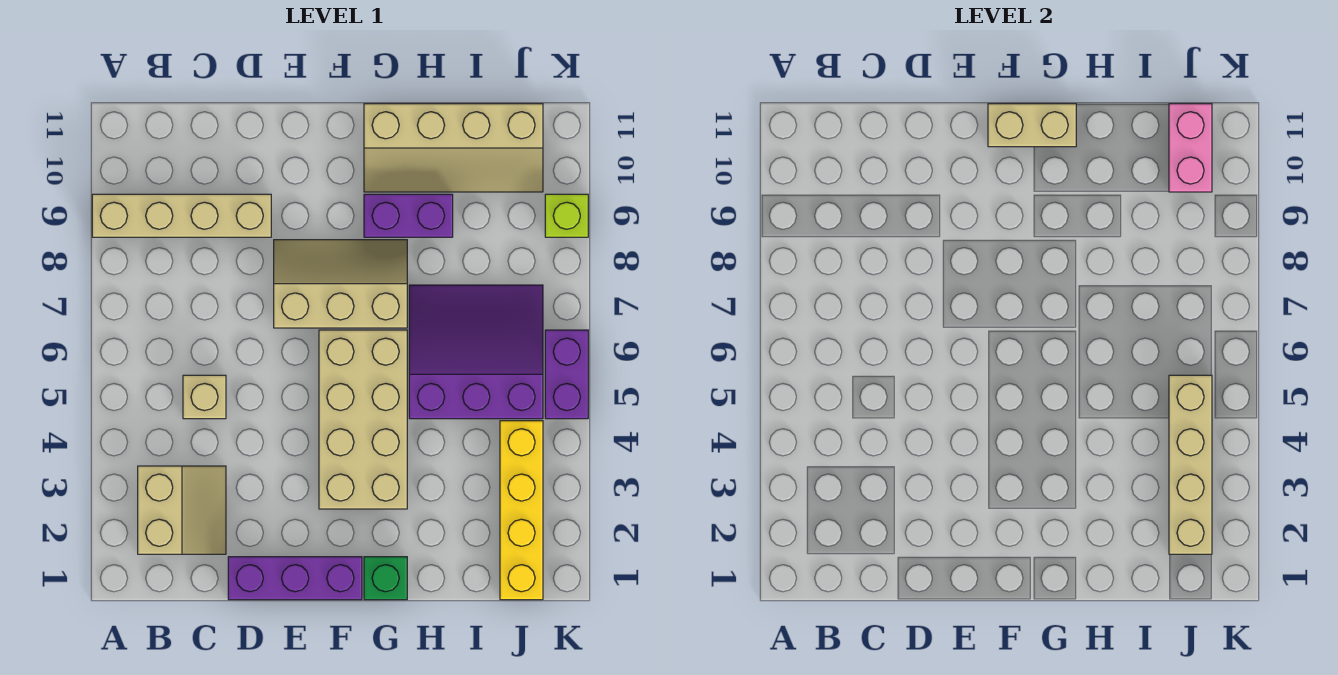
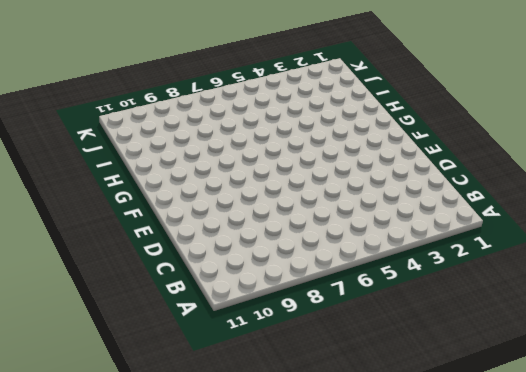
none -> tan brick A9:D9 level 1
none -> tan slope B2:C3 level 1 top B
none -> tan brick C5 level 1

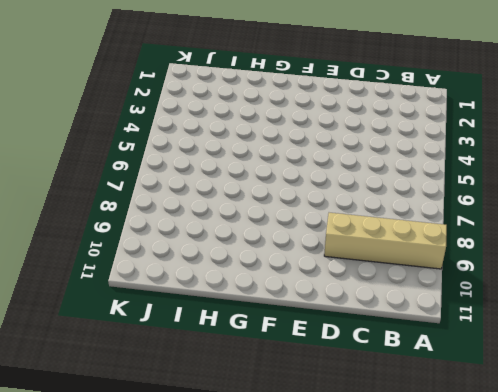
none -> tan slope B2:C3 level 1 top B
none -> tan brick C5 level 1
none -> purple brick D1:F1 level 1

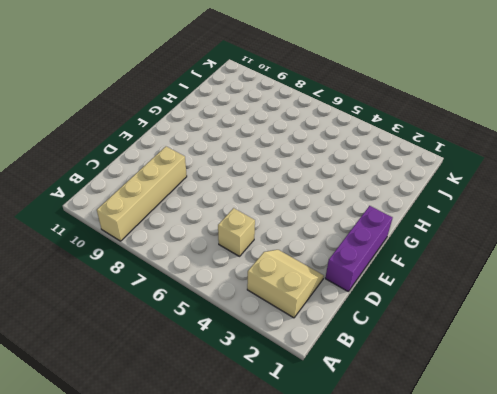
none -> tan slope E7:G8 level 1 top 7
none -> tan brick F3:G6 level 1
none -> green brick G1 level 1

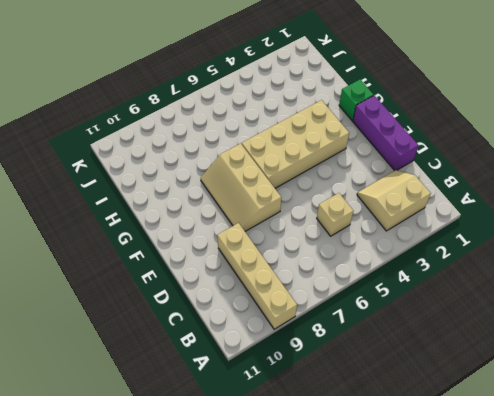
none -> purple brick G9:H9 level 1
none -> tan slope G10:J11 level 1 top 11
none -> purple slope H5:J7 level 1 top 5

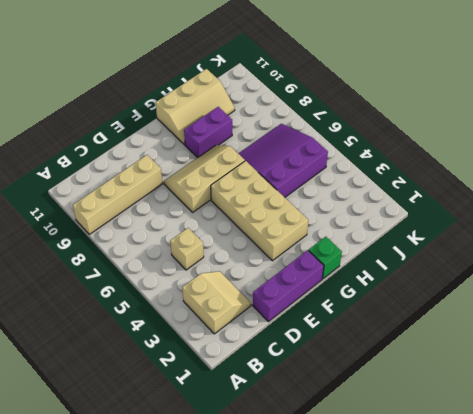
tan slope G10:I11 level 1 top 11 -> tan slope G10:J11 level 1 top 11
none -> yellow brick J1:J4 level 1
none -> purple brick K5:K6 level 1
none -> lime brick K9 level 1

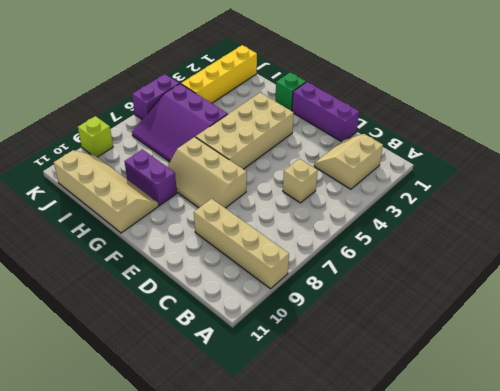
none -> tan brick F11:G11 level 2
none -> tan brick J2:J5 level 2
none -> pink brick J10:J11 level 2

